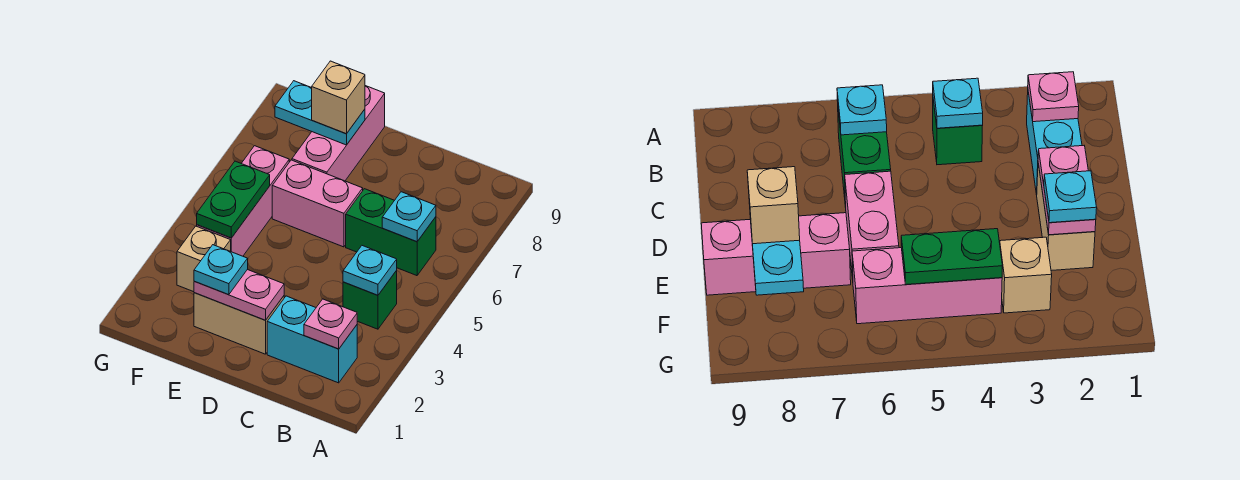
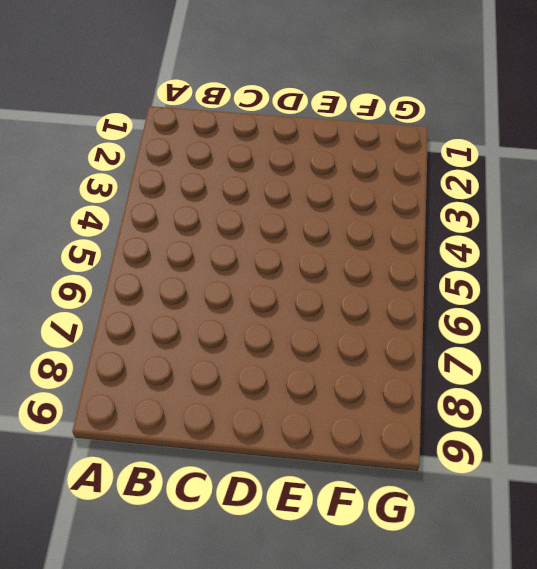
none -> cyan brick B2:C2 level 1
none -> green brick B4 level 1
none -> green brick B6:C6 level 1

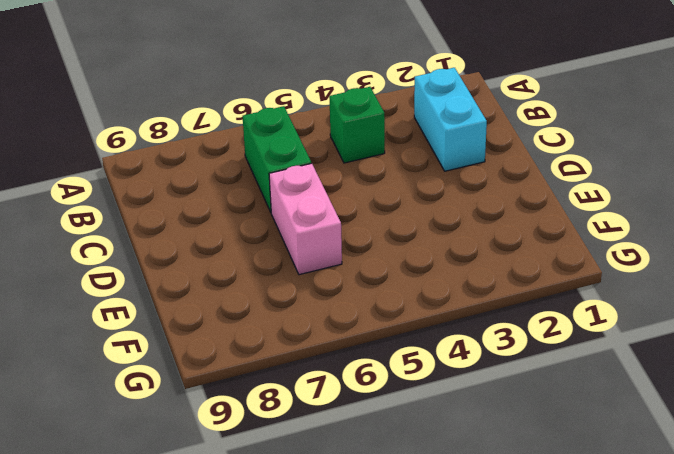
none -> tan brick D2:E2 level 1
none -> pink brick E7:E9 level 1
none -> tan brick F3 level 1

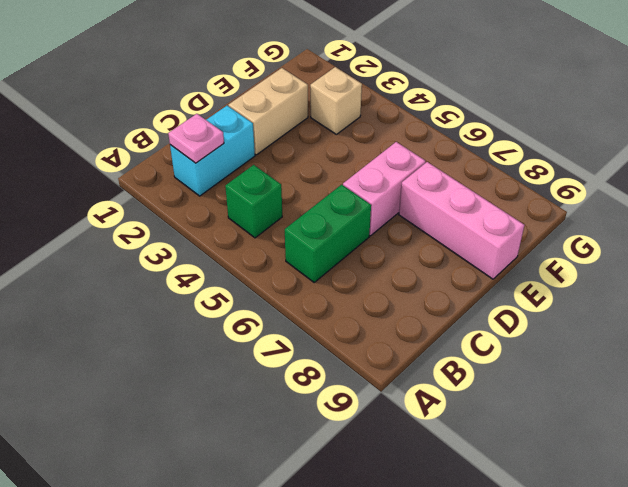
none -> pink brick F4:F6 level 1
none -> cyan plate B4 level 2
none -> cyan plate B6 level 2

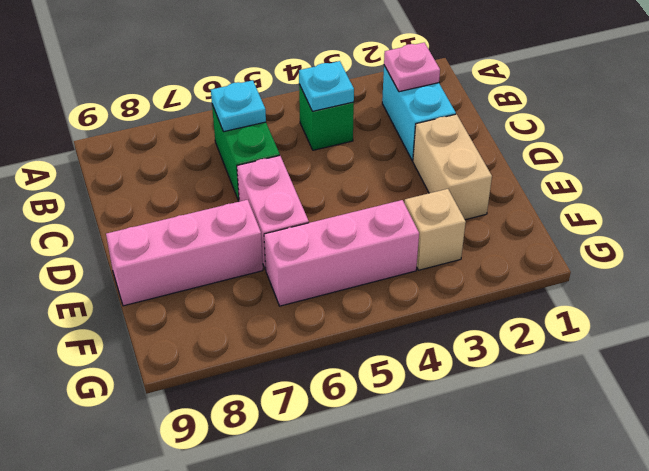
none -> pink plate D2:E2 level 2
none -> cyan plate E8:F8 level 2
none -> green plate F4:F5 level 2

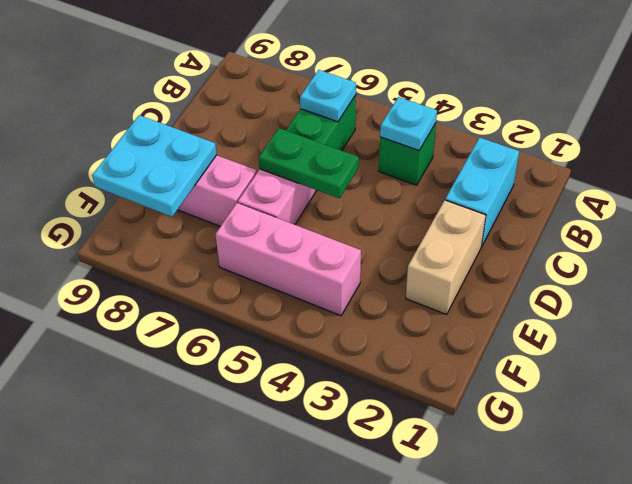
green plate D5:D6 level 2 -> green plate F4:F5 level 2
cyan plate E8:F9 level 2 -> cyan plate E8:F8 level 2
none -> tan brick F3 level 1
none -> pink plate B2 level 2
none -> pink plate D2:E2 level 2

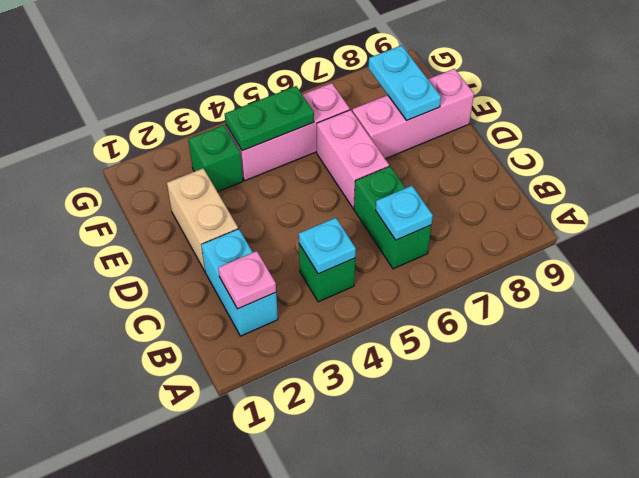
green brick F3 level 1 -> tan brick F3 level 1
none -> pink plate D2:E2 level 2
none -> cyan plate E2 level 3
none -> tan brick E8 level 3

